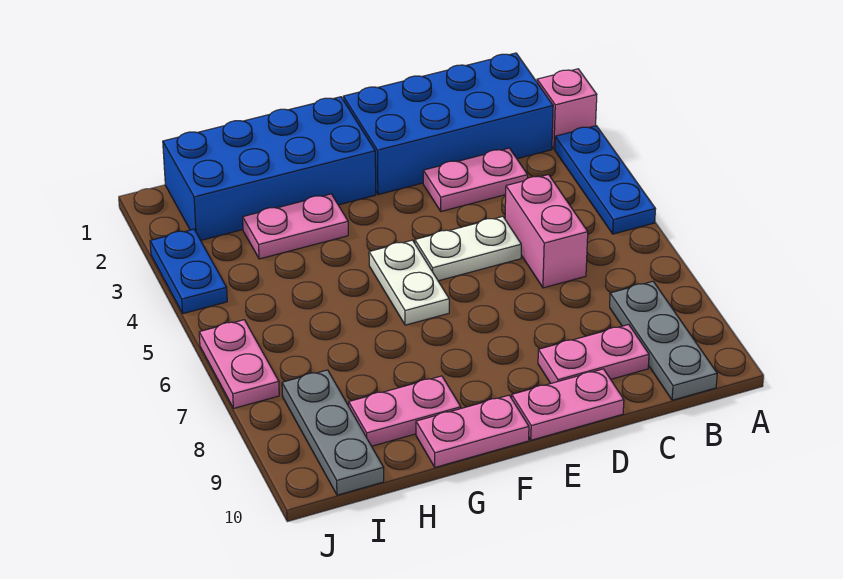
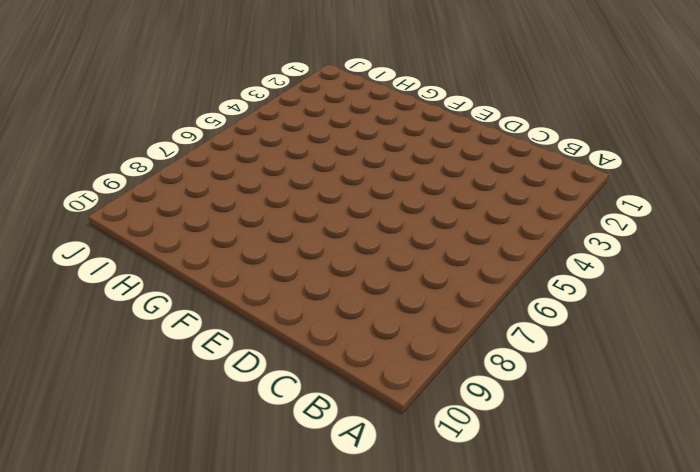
none -> pink brick A2 level 1
none -> blue plate A3:A5 level 1
none -> blue brick B1:E2 level 1

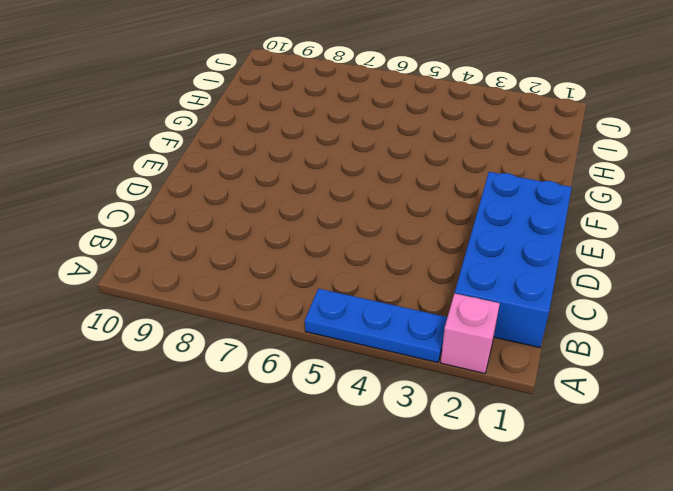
none -> grey plate B8:B10 level 1
none -> pink plate C3:D3 level 1
none -> pink brick C5:C6 level 1

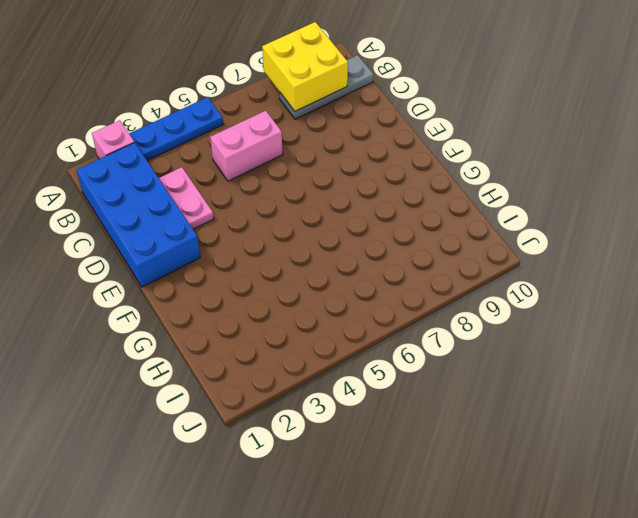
yellow brick A8:B9 level 2 -> none
none -> pink plate C9:D9 level 1
none -> white plate D5:E5 level 1
none -> pink plate D10:E10 level 1

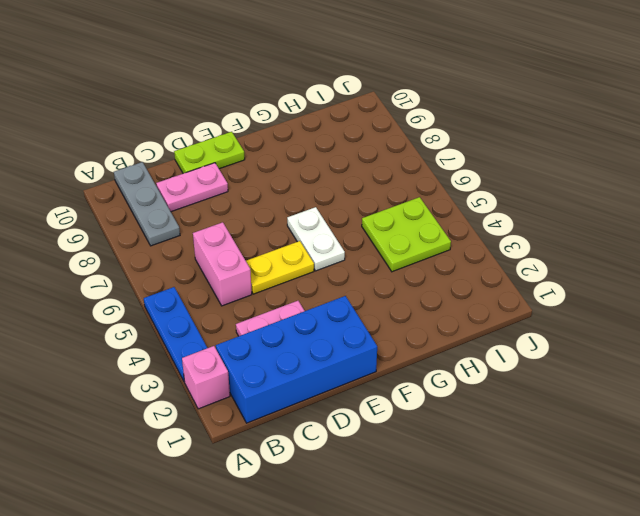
yellow plate D5:E5 level 1 -> white plate D5:E5 level 1
lime plate D10:E10 level 1 -> pink plate D10:E10 level 1
lime plate H4:I5 level 1 -> none
none -> blue brick F1:I2 level 1
none -> pink plate F10:G10 level 1
none -> pink plate G3:H3 level 1

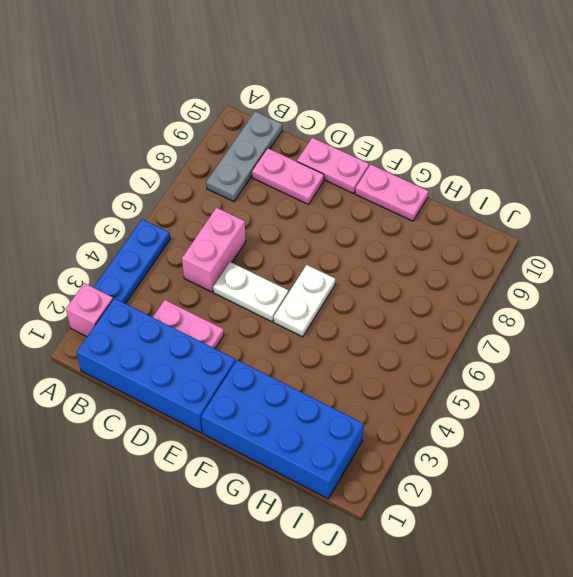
none -> pink plate G3:H3 level 1
none -> pink plate G9:H9 level 1
none -> grey plate I8:I10 level 1

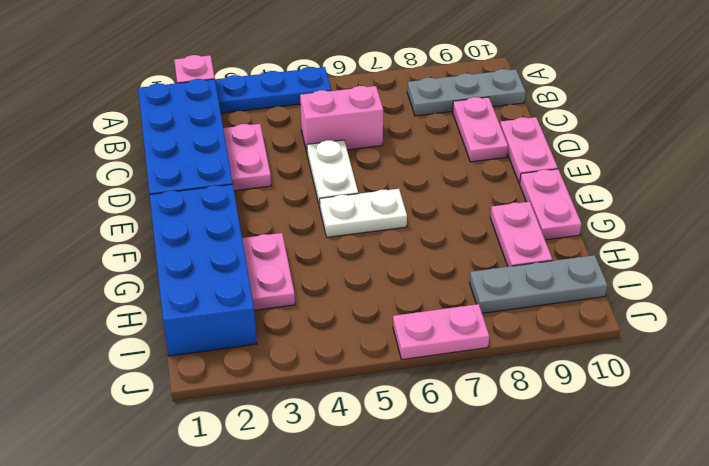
none -> blue plate J3:J4 level 1

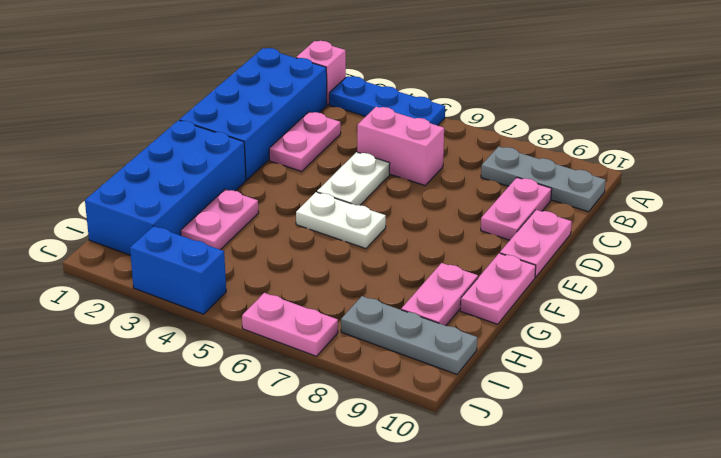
blue brick J3:J4 level 1 -> blue plate J3:J4 level 1

